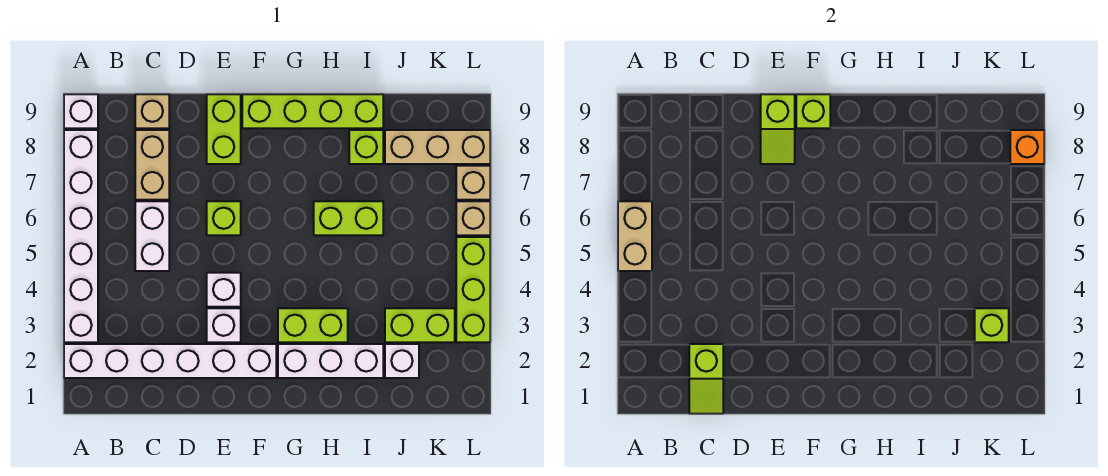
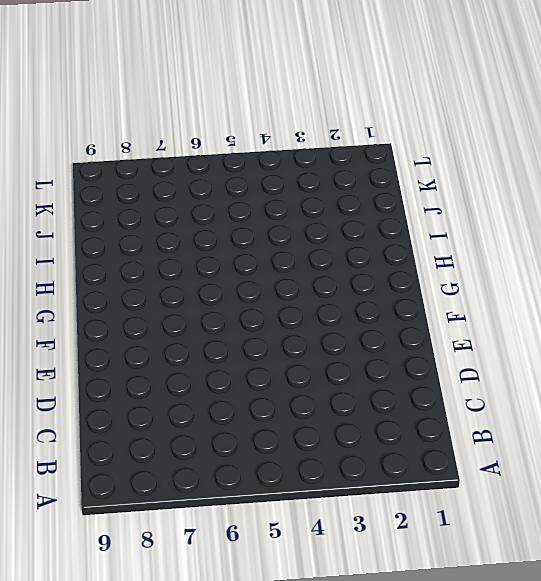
none -> white brick A2:F2 level 1
none -> white brick A3:A8 level 1
none -> white brick A9 level 1

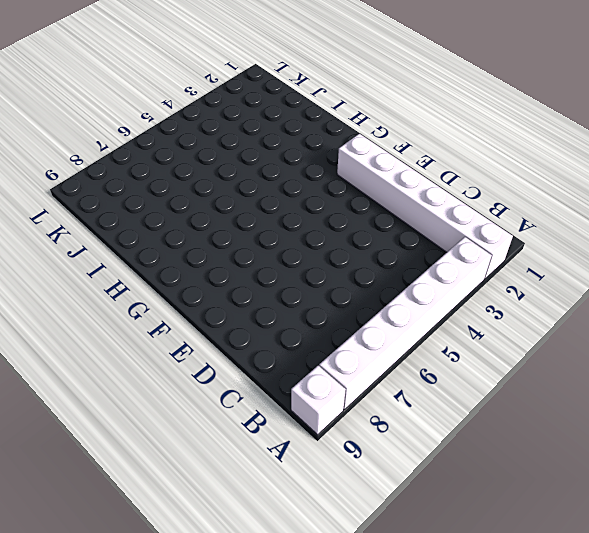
none -> white brick C5:C6 level 1
none -> tan brick C7:C8 level 1
none -> tan brick C9 level 1

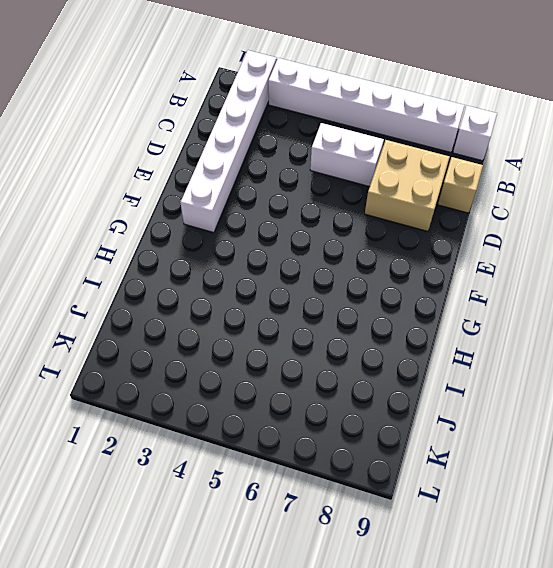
tan brick C7:D8 level 1 -> tan brick C7:C8 level 1
none -> white brick E3 level 1
none -> white brick E4 level 1
none -> lime brick E6 level 1

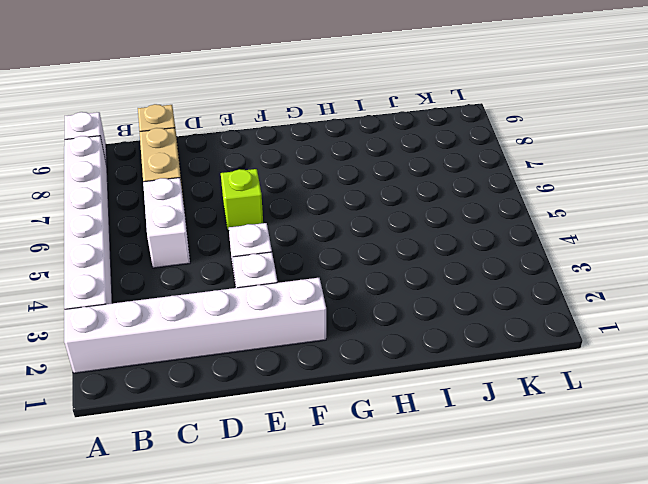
none -> lime brick E8:E9 level 1
none -> lime brick F9:I9 level 1
none -> white brick G2:I2 level 1

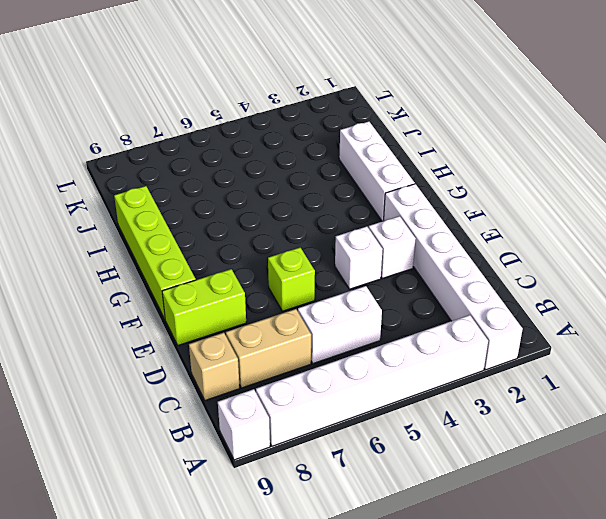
none -> lime brick G3:H3 level 1
none -> lime brick H6:I6 level 1
none -> lime brick I8 level 1

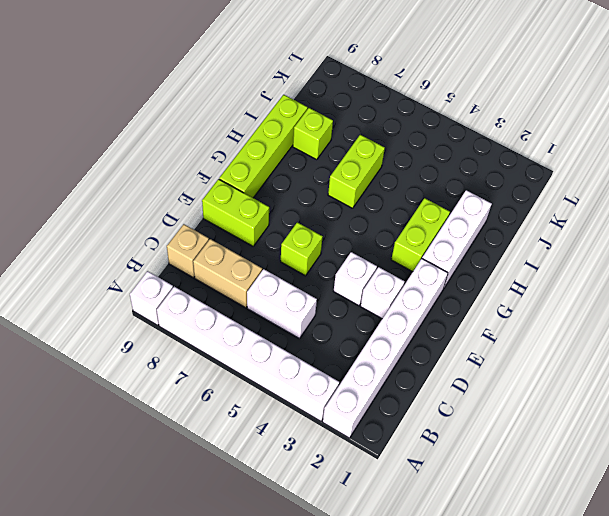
none -> white brick J2 level 1
none -> lime brick J3:K3 level 1
none -> tan brick J8:L8 level 1

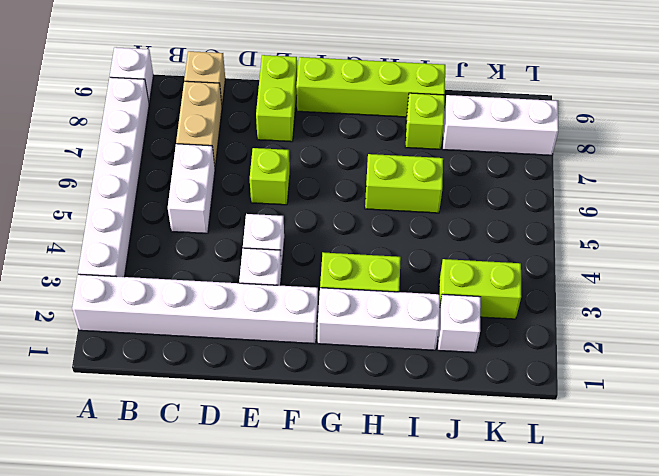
white brick J8:L8 level 1 -> tan brick J8:L8 level 1
none -> lime brick L3:L5 level 1
none -> tan brick L6 level 1
none -> tan brick L7 level 1

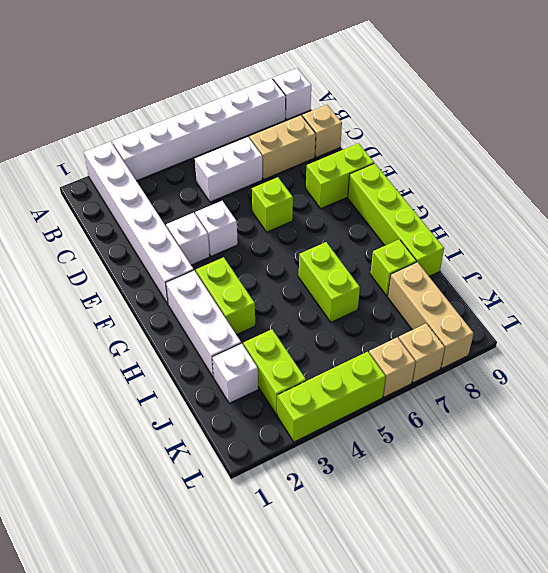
none -> tan brick A5:A6 level 2
none -> lime slope C1:C2 level 2 top 2
none -> lime slope E8:E9 level 2 top 9

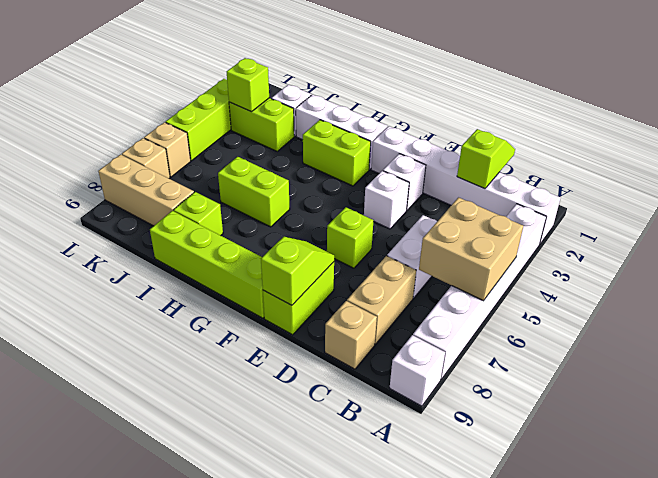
tan brick A5:B6 level 2 -> tan brick A5:A6 level 2
none -> lime brick F9 level 2
none -> orange brick L8 level 2

